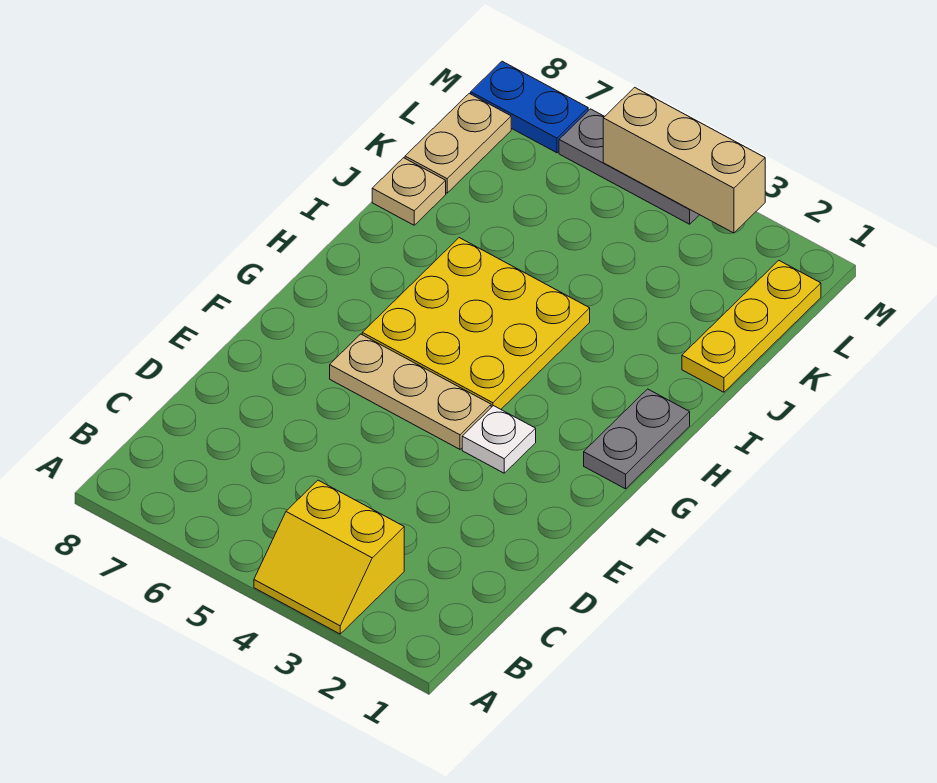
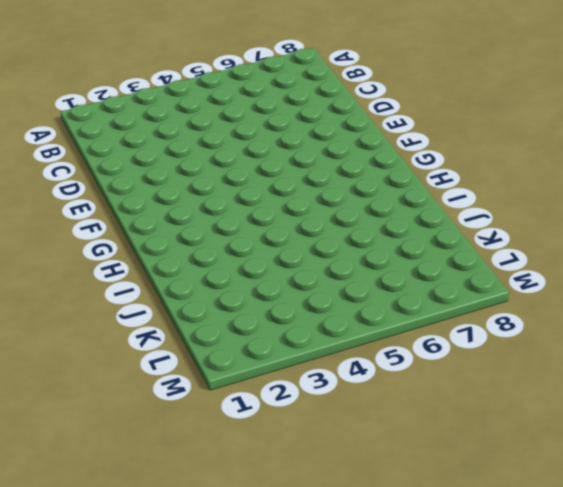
none -> yellow slope A3:B4 level 1 top B
none -> white plate F3 level 1

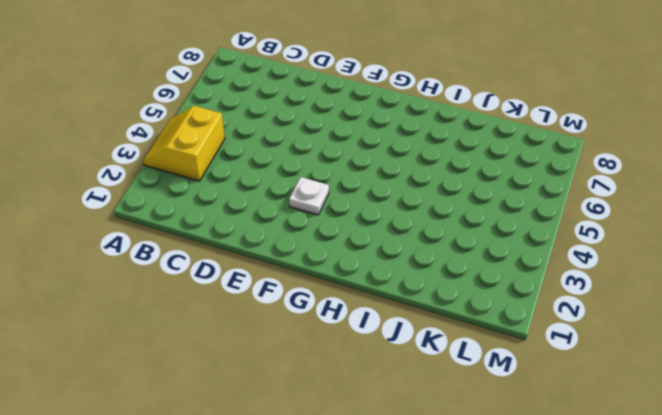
none -> tan plate F4:F6 level 1
none -> grey plate G1:H1 level 1

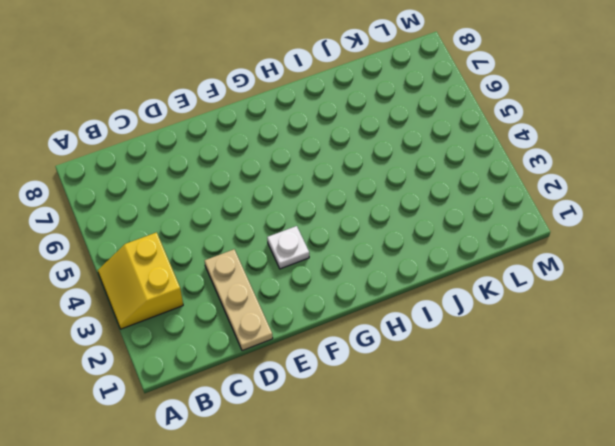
tan plate D1:D3 level 1 -> tan plate F4:F6 level 1
none -> grey plate G1:H1 level 1
none -> yellow plate G4:I6 level 1

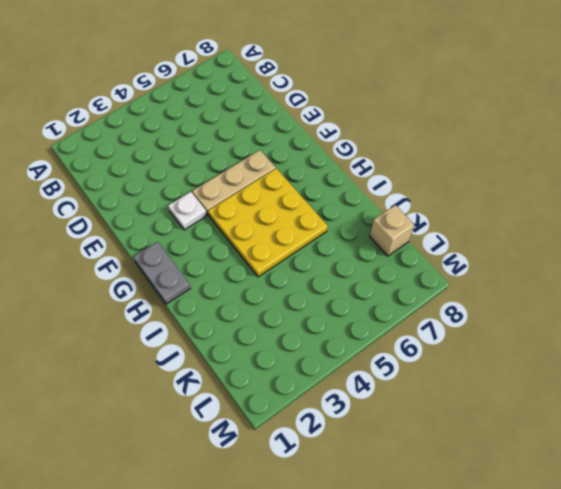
tan brick K8 level 1 -> tan plate K8:L8 level 1
none -> yellow slope A3:B4 level 1 top B
none -> yellow plate J1:L1 level 1

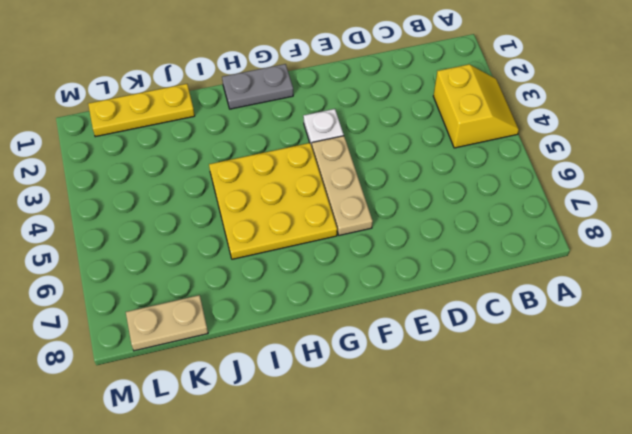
none -> tan plate J8 level 1
none -> grey plate M4:M6 level 1

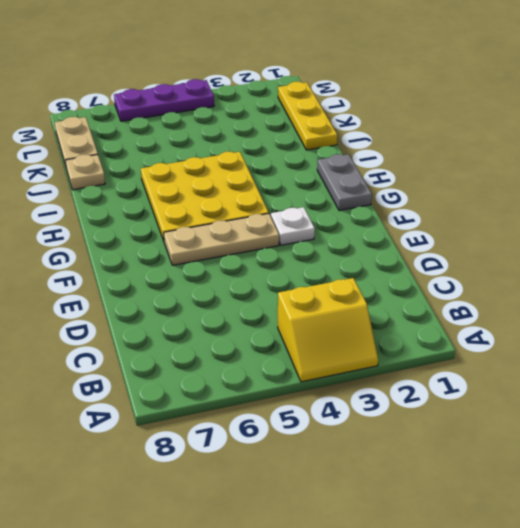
purple plate M4:M6 level 1 -> grey plate M4:M6 level 1
none -> blue plate M7:M8 level 1
none -> tan brick M3:M5 level 2

